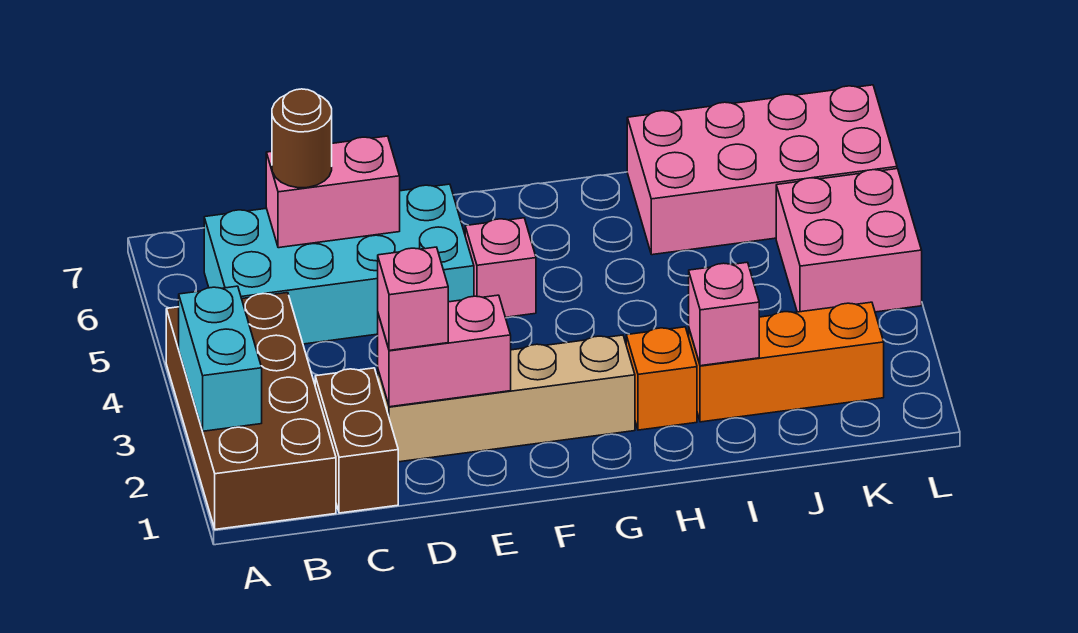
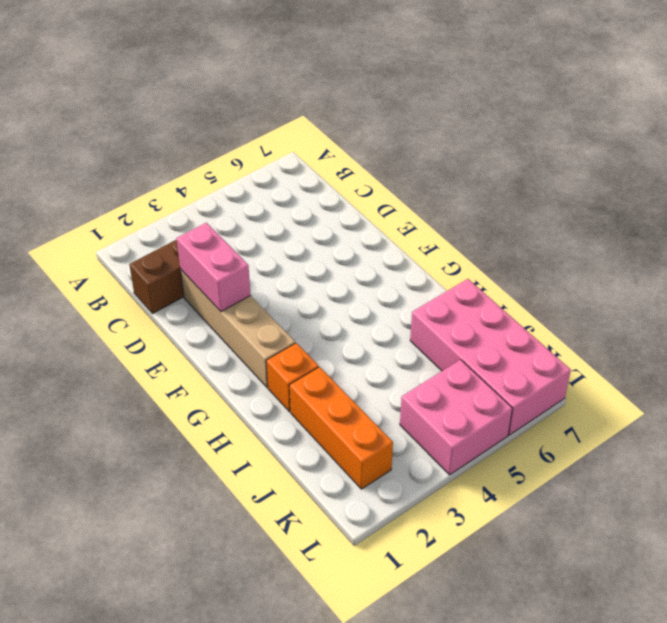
none -> brown brick A1:B4 level 1
none -> cyan brick B5:E6 level 1
none -> pink brick F5 level 1

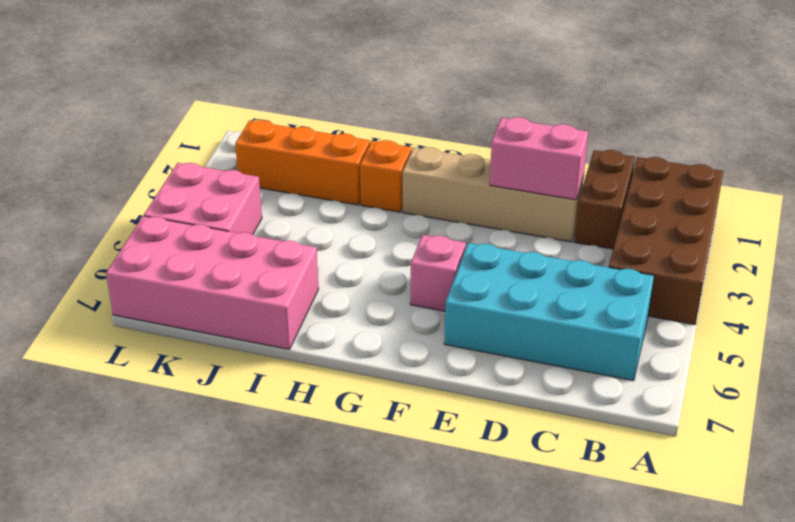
none -> cyan brick A2:A3 level 2
none -> pink brick C6:D6 level 2
none -> pink brick I2 level 2

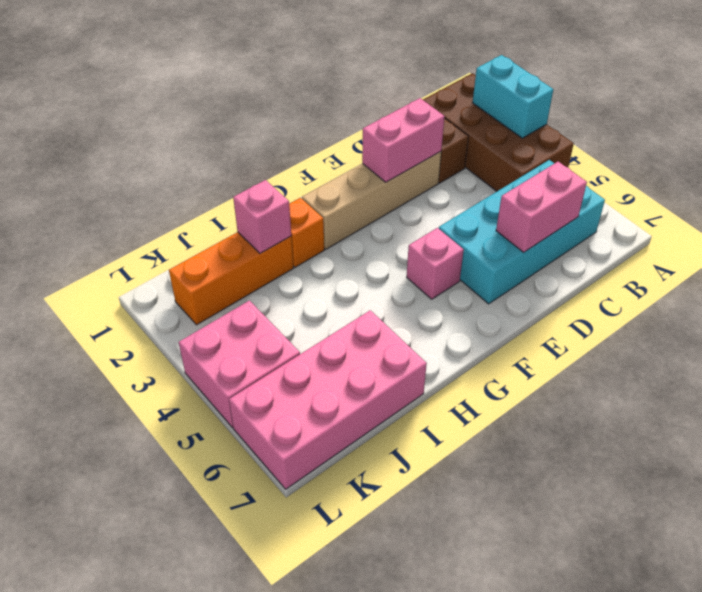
none -> brown round brick C6 level 3
none -> pink brick D2 level 3

